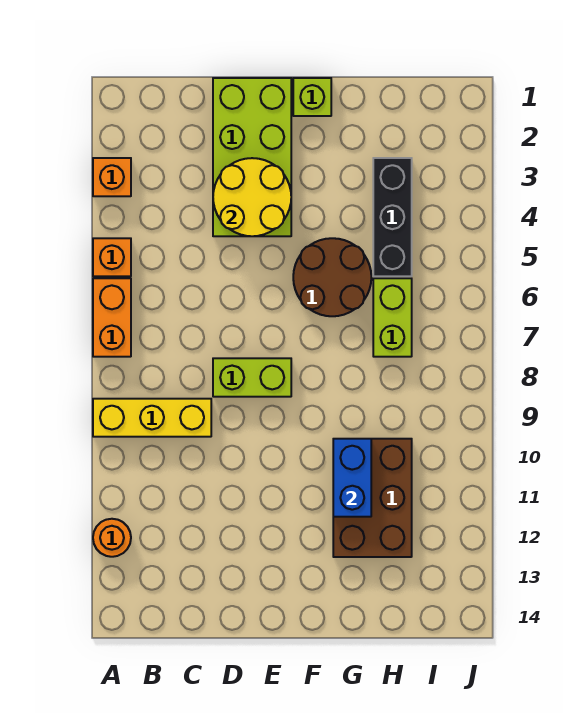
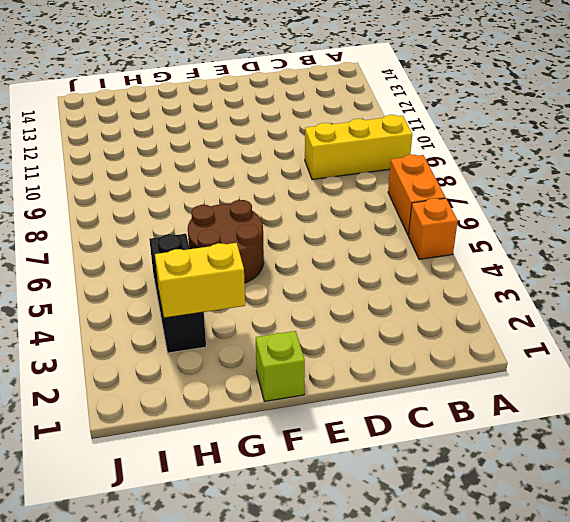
yellow brick G3:H3 level 2 -> none
none -> orange brick A3 level 1
none -> orange round brick A12 level 1
none -> lime brick D1:E4 level 1

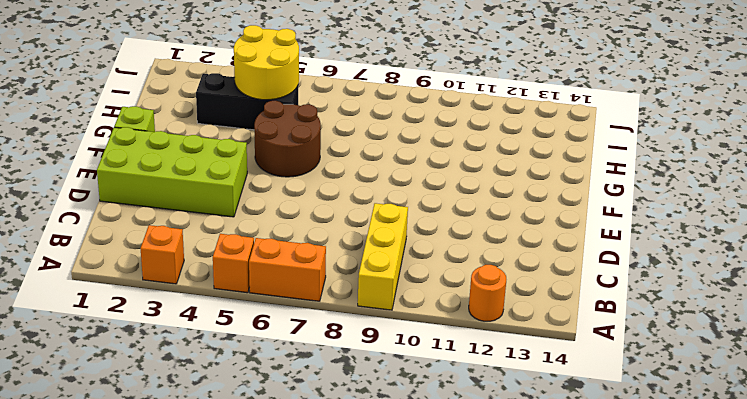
yellow round brick H4:I5 level 2 -> yellow round brick D3:E4 level 2
none -> lime brick D8:E8 level 1
none -> brown brick G10:H12 level 1
none -> lime brick H6:H7 level 1

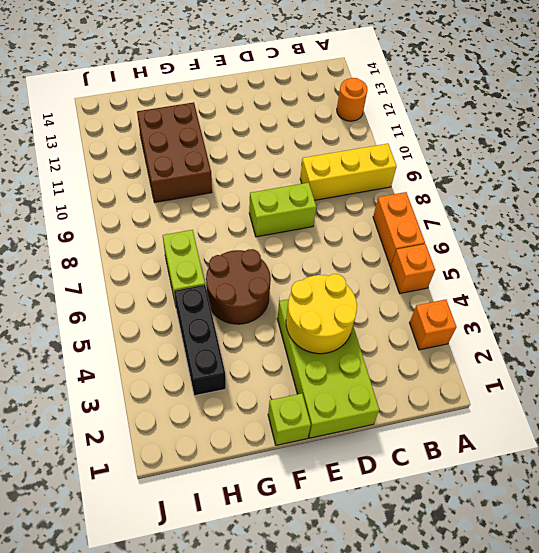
none -> blue brick G10:G11 level 2

